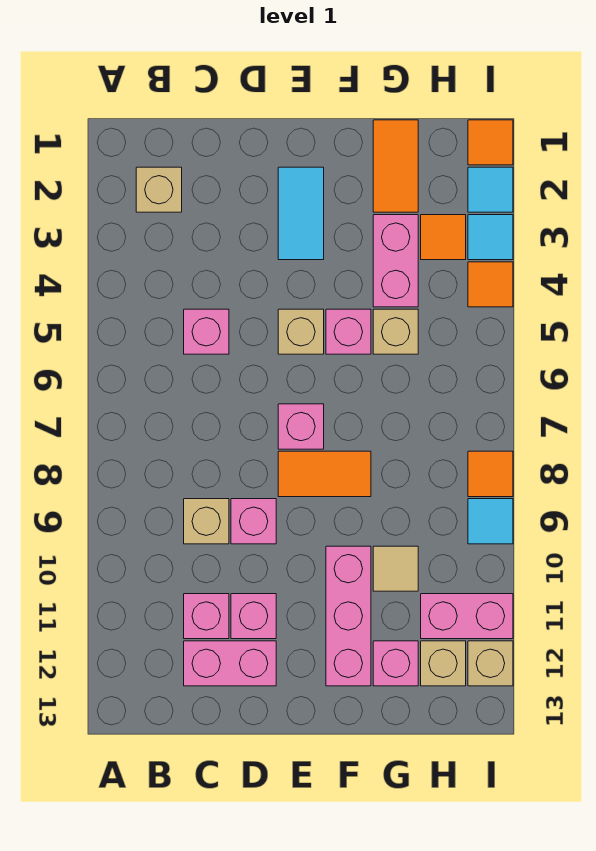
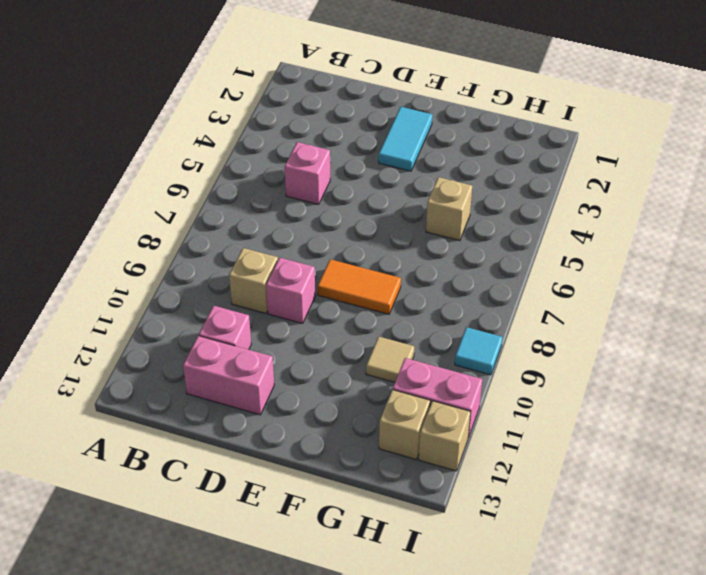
none -> tan brick B2 level 1
none -> pink brick D11 level 1
none -> tan brick E5 level 1

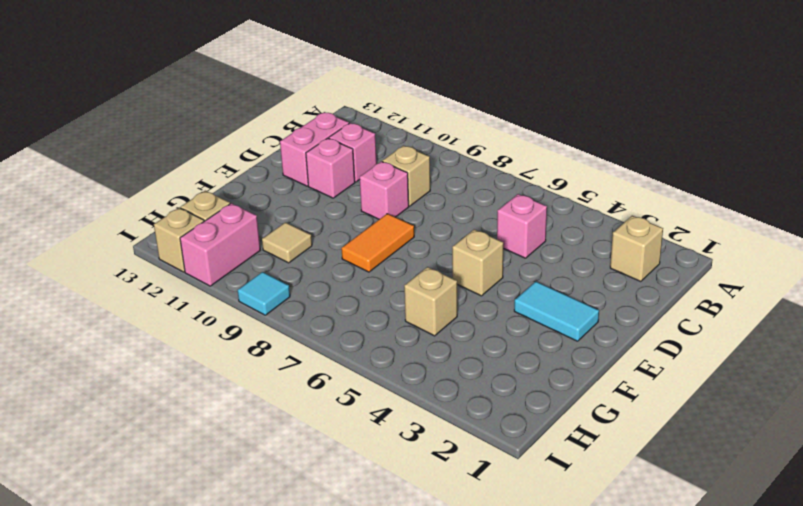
none -> pink brick E7 level 1
none -> pink brick F5 level 1
none -> pink brick F10:F12 level 1

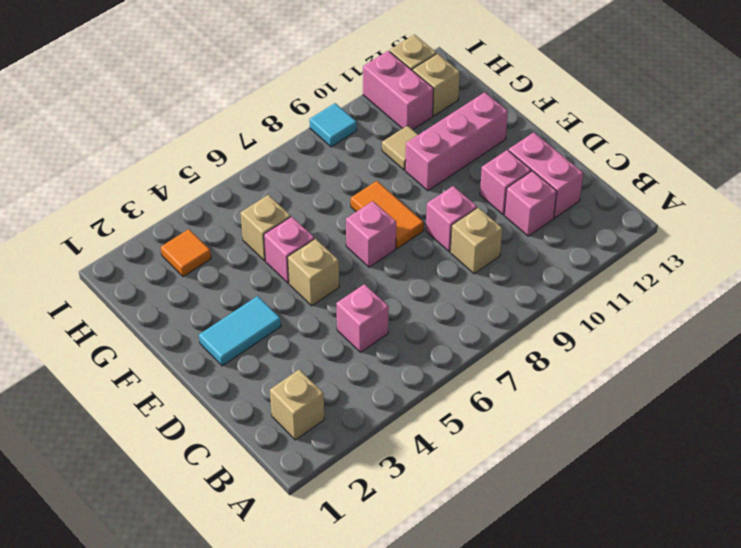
none -> orange tile G1:G2 level 1
none -> pink brick G3:G4 level 1
none -> pink brick G12 level 1

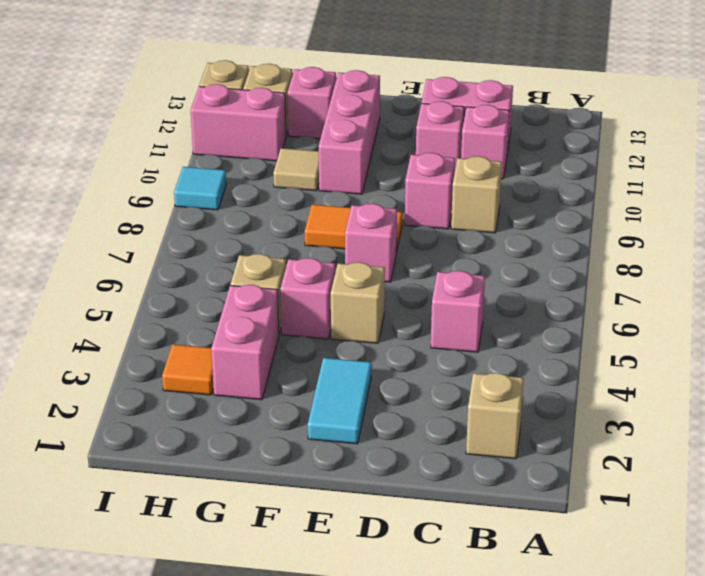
none -> orange tile G1:G2 level 1
none -> orange tile I1 level 1
none -> cyan tile I2 level 1

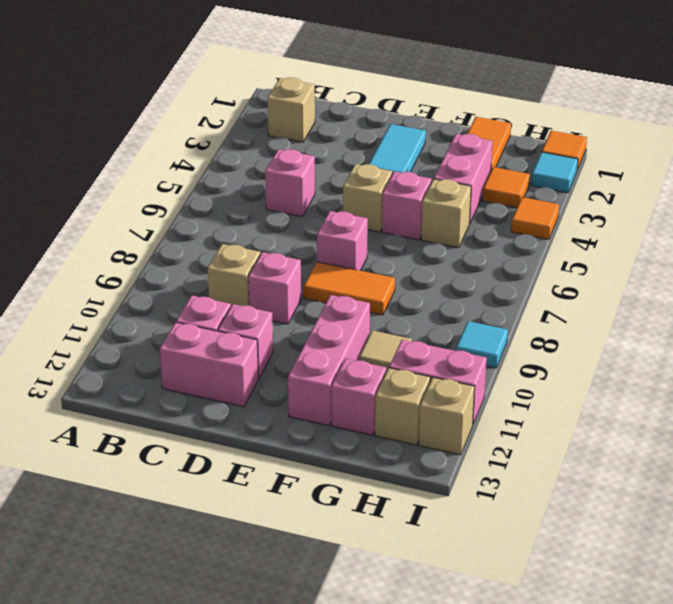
none -> cyan tile I3 level 1
none -> orange tile I8 level 1

